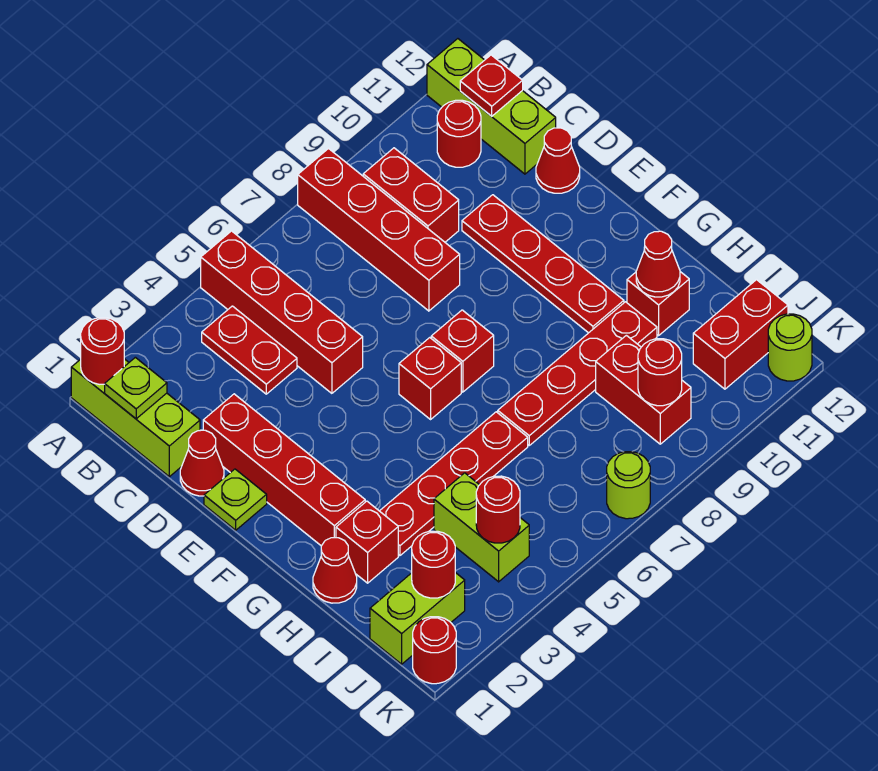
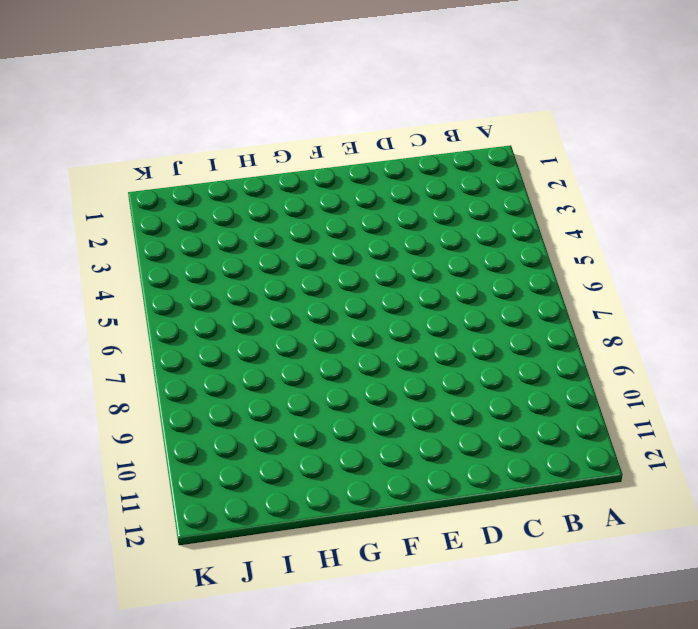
none -> lime brick A1:C1 level 1
none -> red brick A5:D5 level 1
none -> red brick A8:D8 level 1
none -> lime brick A12:C12 level 1

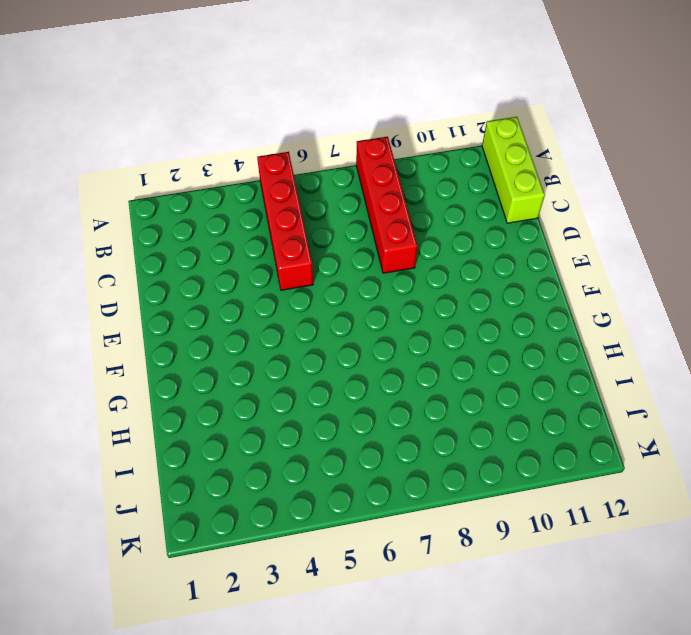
none -> lime brick A1:C1 level 1
none -> red plate B4:C4 level 1
none -> red brick B9:C9 level 1
none -> red round brick B11 level 1

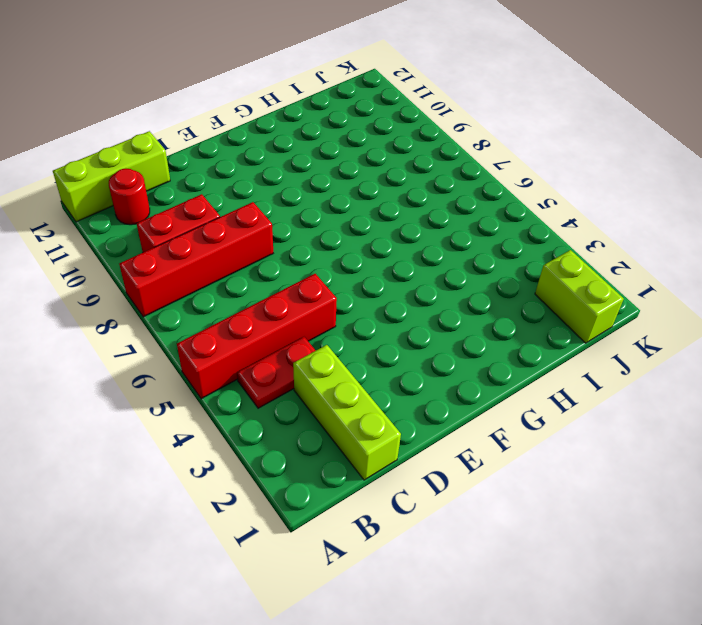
lime brick C1:C3 level 1 -> lime brick A1:C1 level 1
none -> red cone D1 level 1
none -> red brick D2:G2 level 1
none -> red plate D10:G10 level 1
none -> red cone D12 level 1

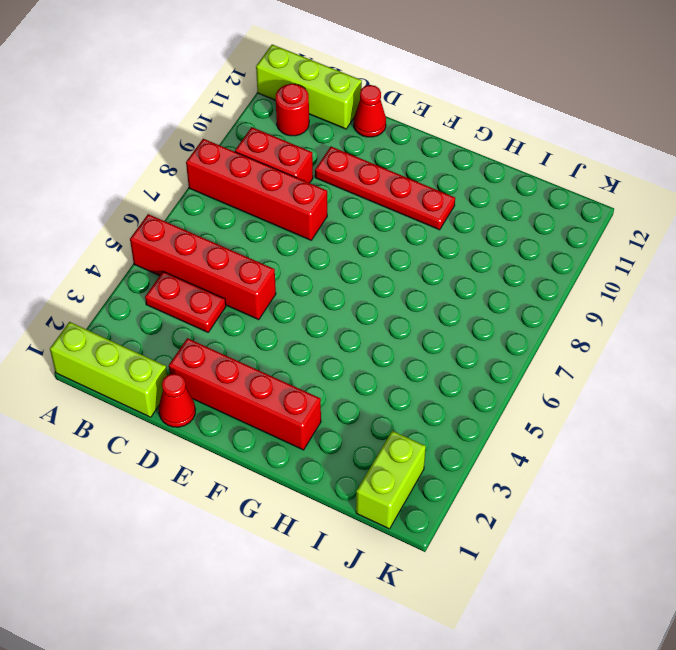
none -> lime plate E1 level 1
none -> red brick F6 level 1
none -> red brick F7 level 1
none -> red cone H1 level 1

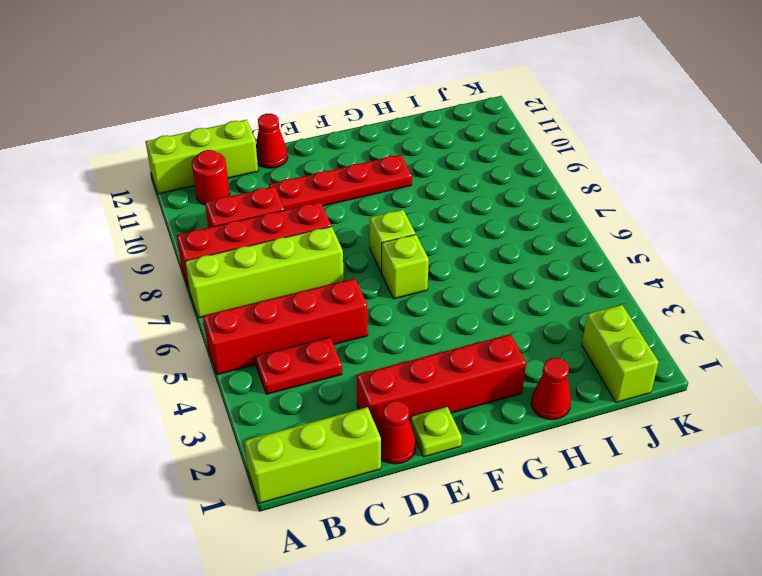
lime brick A7:D7 level 1 -> none
lime brick F6 level 1 -> red brick F6 level 1
lime brick F7 level 1 -> red brick F7 level 1
none -> red brick H2 level 1
none -> red plate H3:H6 level 1
none -> red plate H7:H10 level 1
none -> red brick H11 level 1

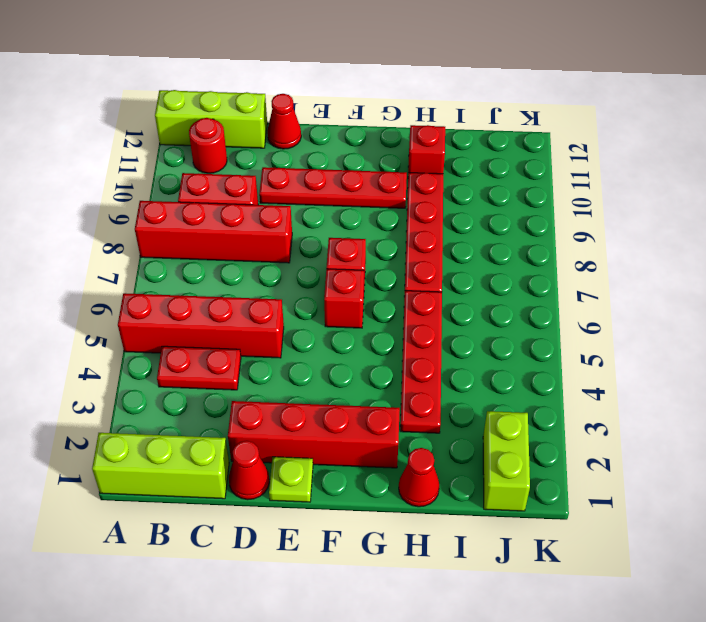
none -> red brick H2 level 1
none -> lime brick I4:J4 level 1
none -> red brick I9:J9 level 1
none -> red brick J11:J12 level 1

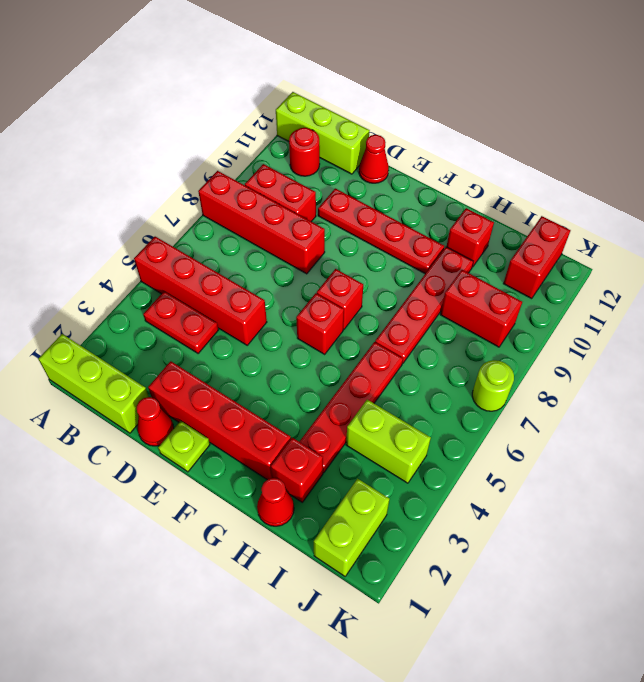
none -> red round brick K1 level 1
none -> lime round brick K12 level 1
none -> red round brick A1 level 2
none -> lime plate B1 level 2

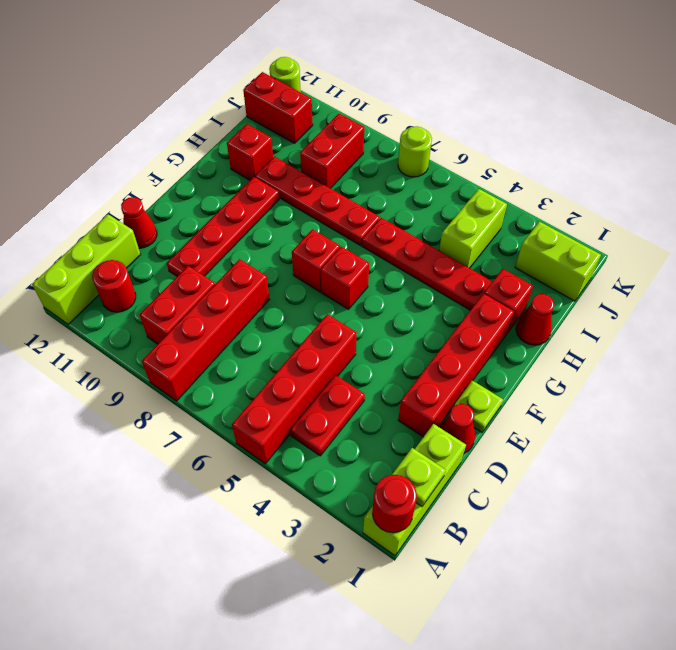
none -> red round brick K1 level 1
none -> red plate B12 level 2
none -> red cone H11 level 2
none -> red round brick J2 level 2

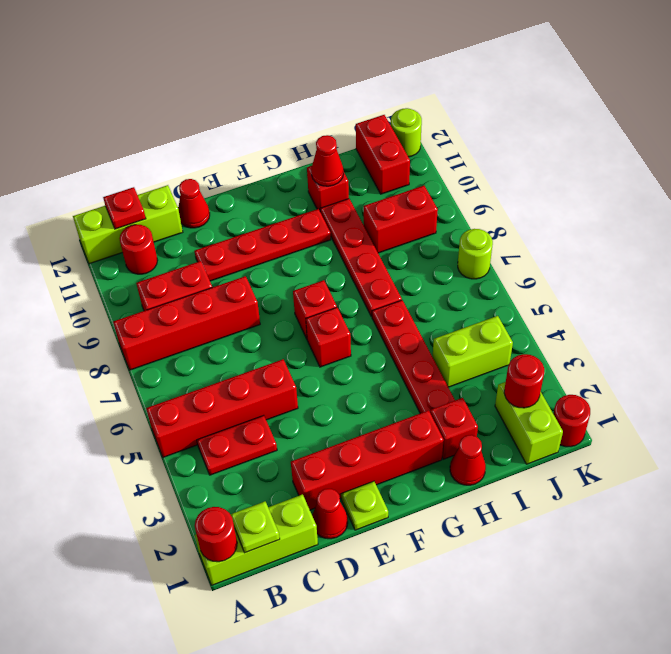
none -> red round brick J4 level 2
none -> red round brick J9 level 2

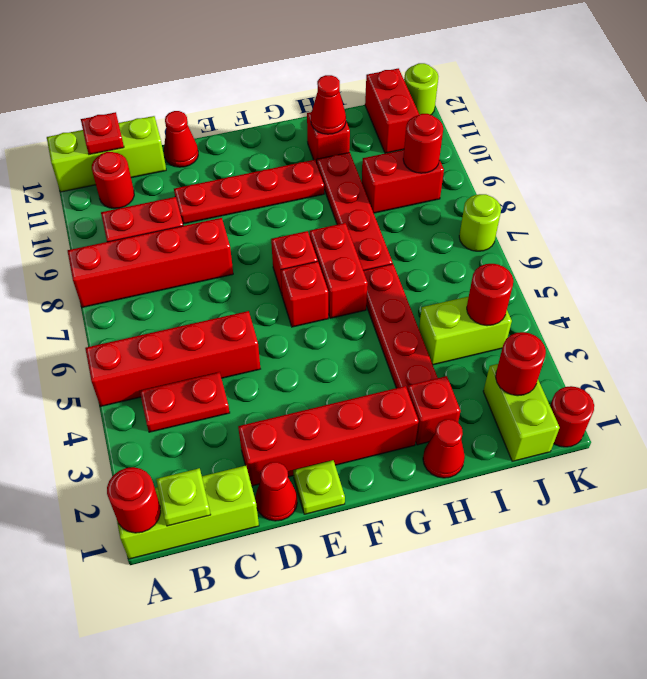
red brick G6:G7 level 1 -> none

